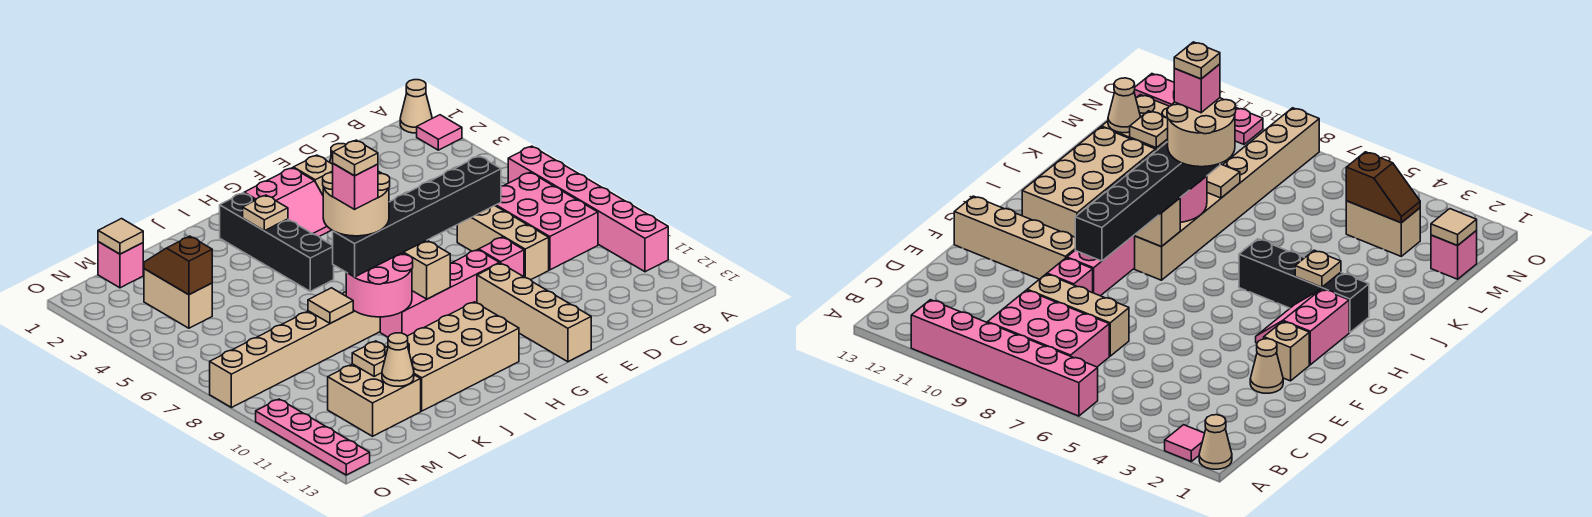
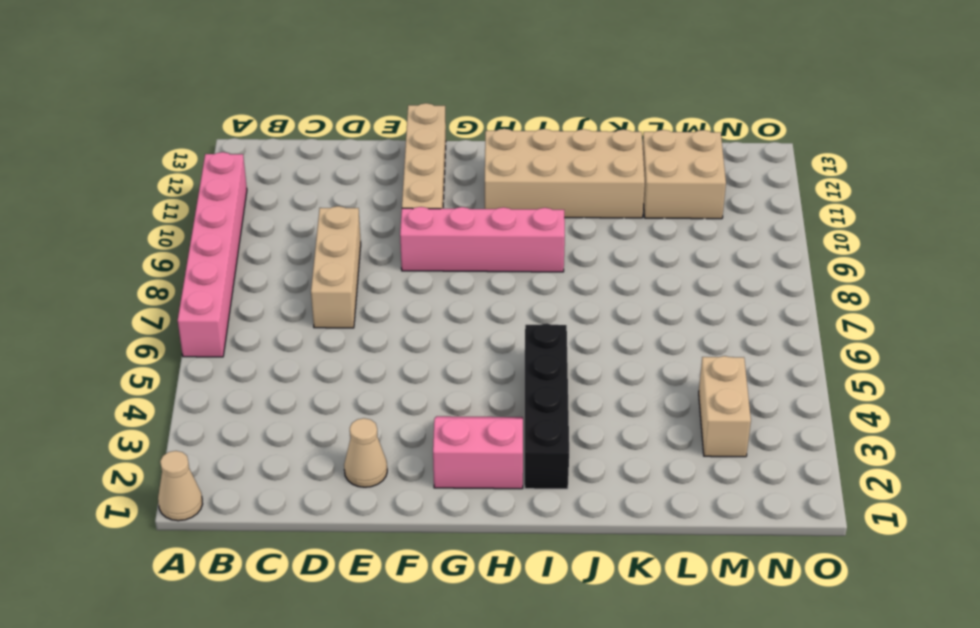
none -> pink tile A2 level 1
none -> pink brick B7:C9 level 1
none -> pink brick E9 level 1
none -> tan brick F2 level 1

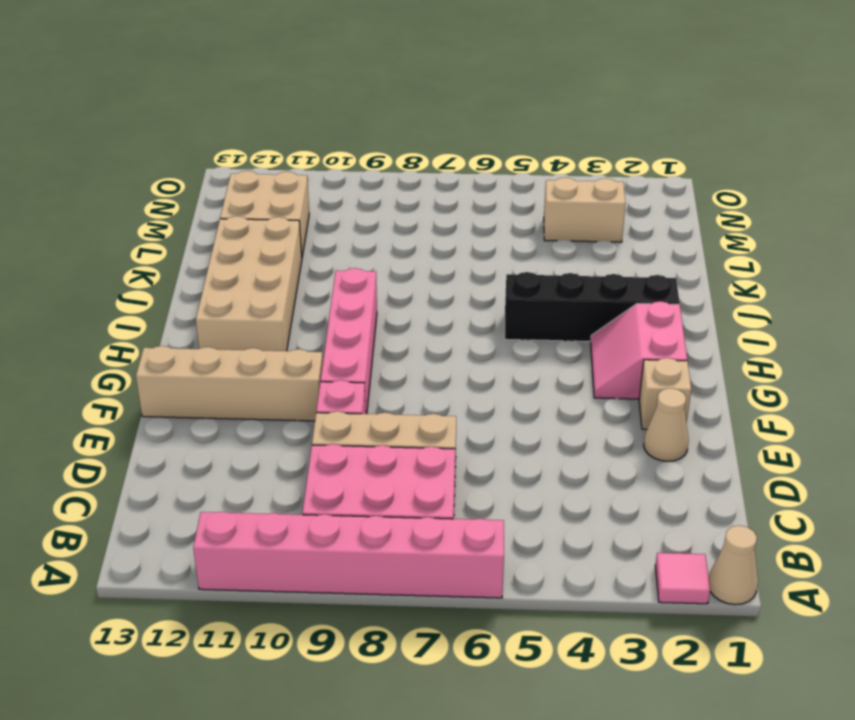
none -> tan brick H8:O8 level 1
none -> pink brick M1 level 1
none -> pink plate O10:O13 level 1
none -> tan brick H8:H9 level 2

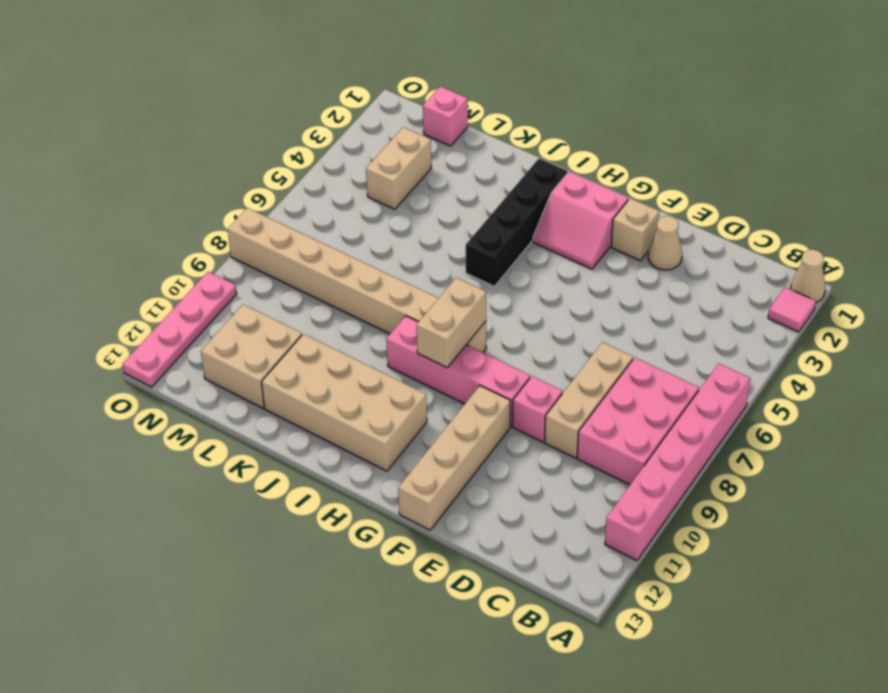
none -> tan plate I3 level 2
none -> pink round brick I8:J9 level 2
none -> tan tile K8 level 2
none -> tan plate L11 level 2

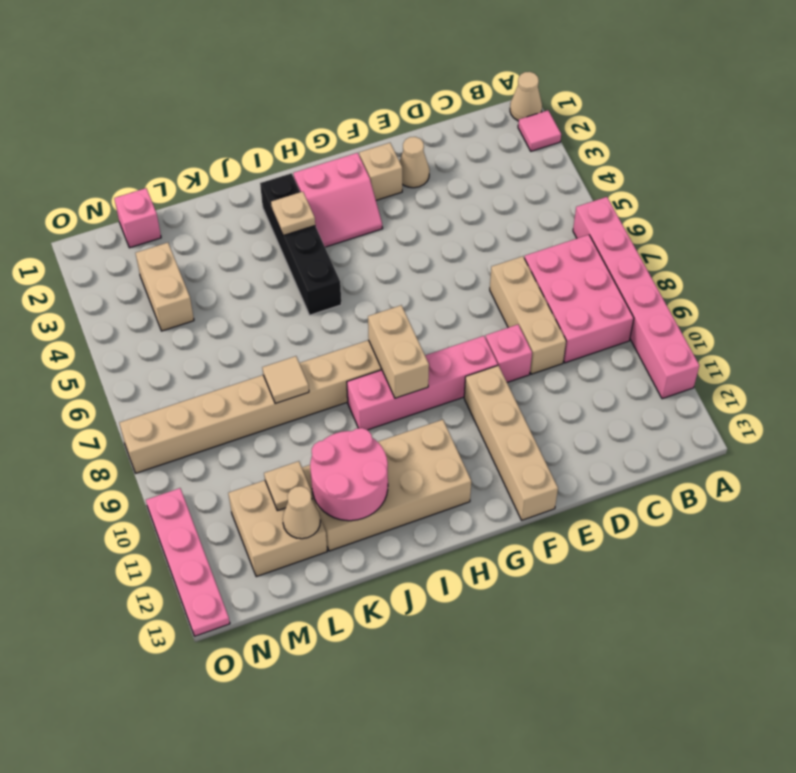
pink round brick J11:K12 level 2 -> pink round brick I8:J9 level 2
none -> tan tile M1 level 2
none -> brown slope M3:M4 level 2 top 4
none -> black brick E8:J8 level 3
none -> tan round brick I7:J8 level 4

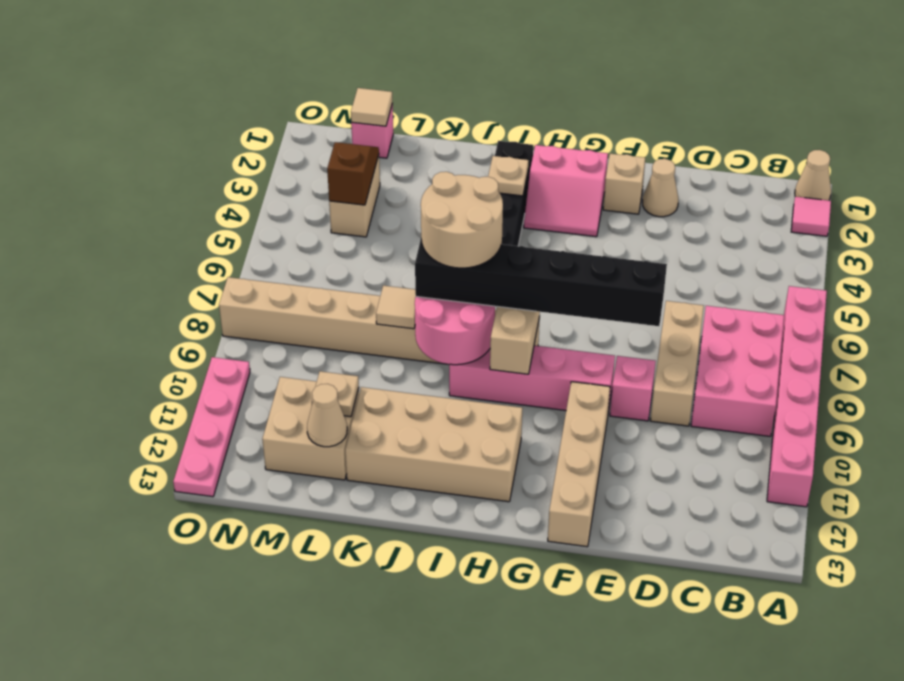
none -> pink brick J8 level 5
none -> tan plate J8 level 6

